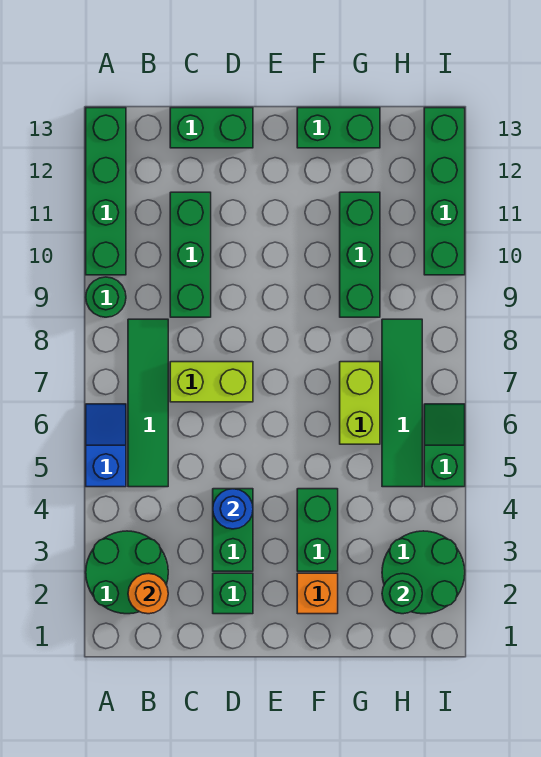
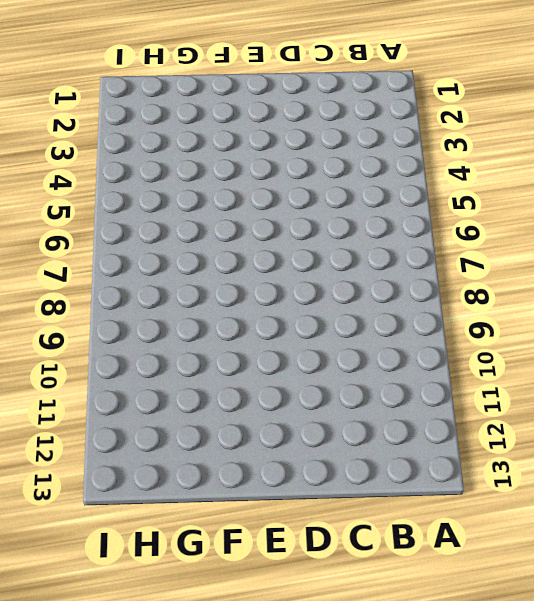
none -> green round brick A2:B3 level 1
none -> blue slope A5:A6 level 1 top 5
none -> green round brick A9 level 1

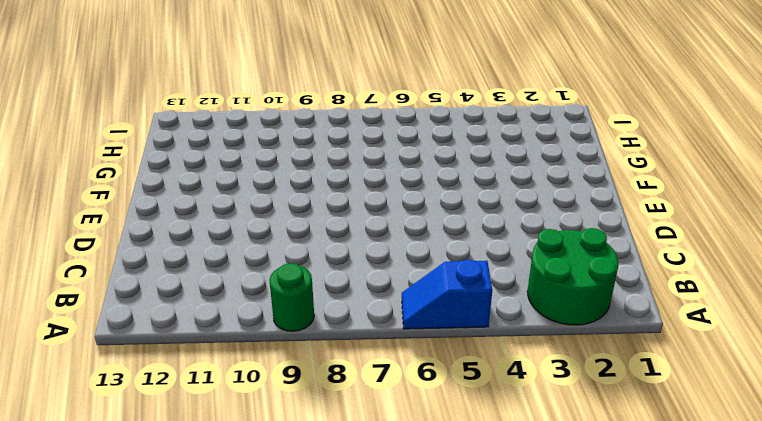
none -> green brick A10:A13 level 1
none -> green tile B5:B8 level 1
none -> lime brick C7:D7 level 1

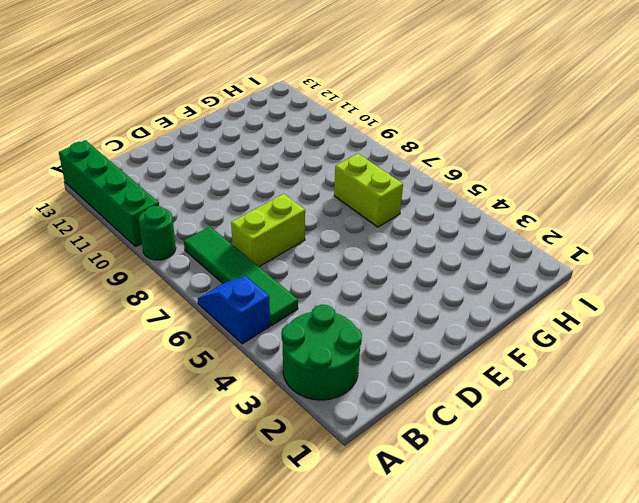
none -> green brick C9:C11 level 1
none -> green brick C13:D13 level 1
none -> green brick D2 level 1

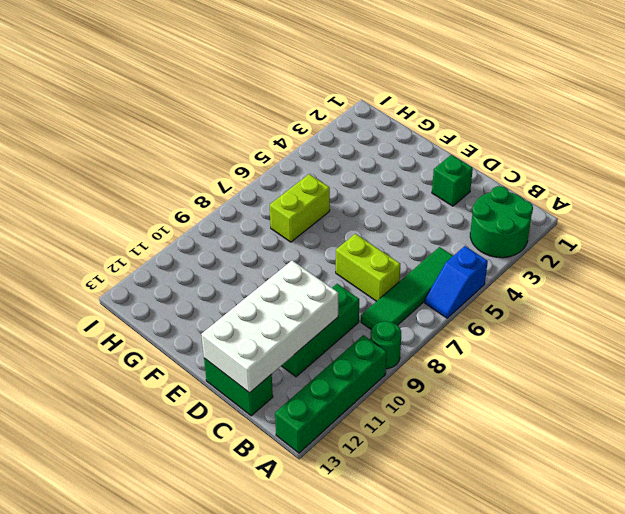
white brick C10:D13 level 2 -> none
none -> green brick D3:D4 level 1
none -> orange brick F2 level 1
none -> green brick F3:F4 level 1

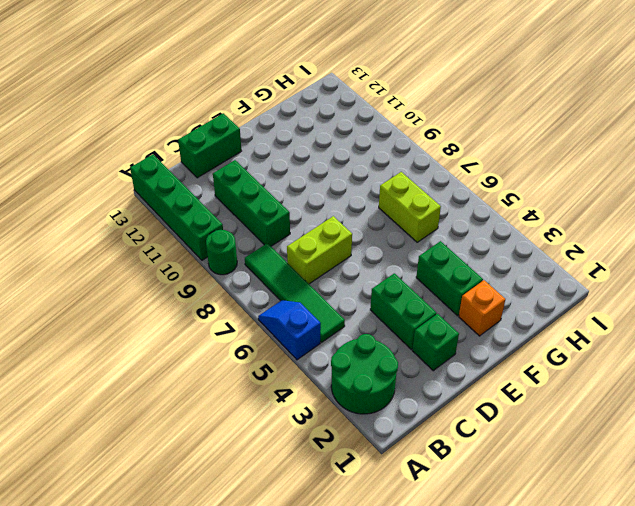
none -> green brick F13:G13 level 1
none -> green brick G9:G11 level 1
none -> green round brick H2:I3 level 1

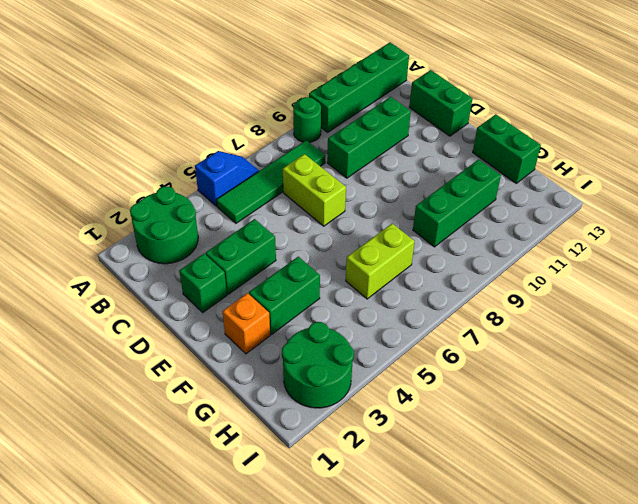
none -> green tile H5:H8 level 1
none -> green slope I5:I6 level 1 top 5
none -> green brick I10:I13 level 1

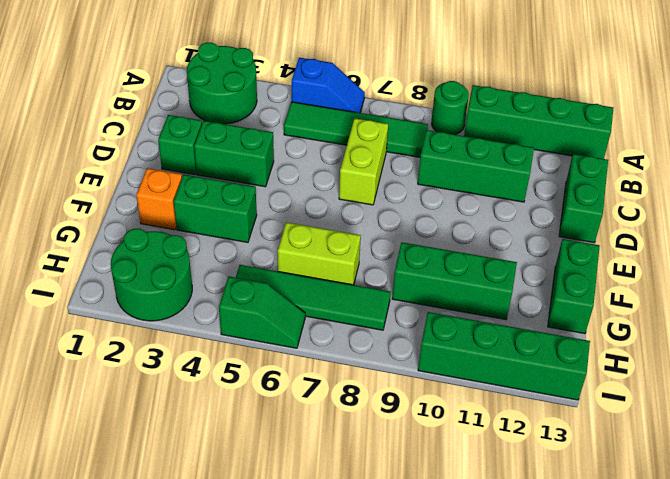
none -> orange round brick B2 level 2
none -> blue round brick D4 level 2
none -> green round brick H2 level 2

